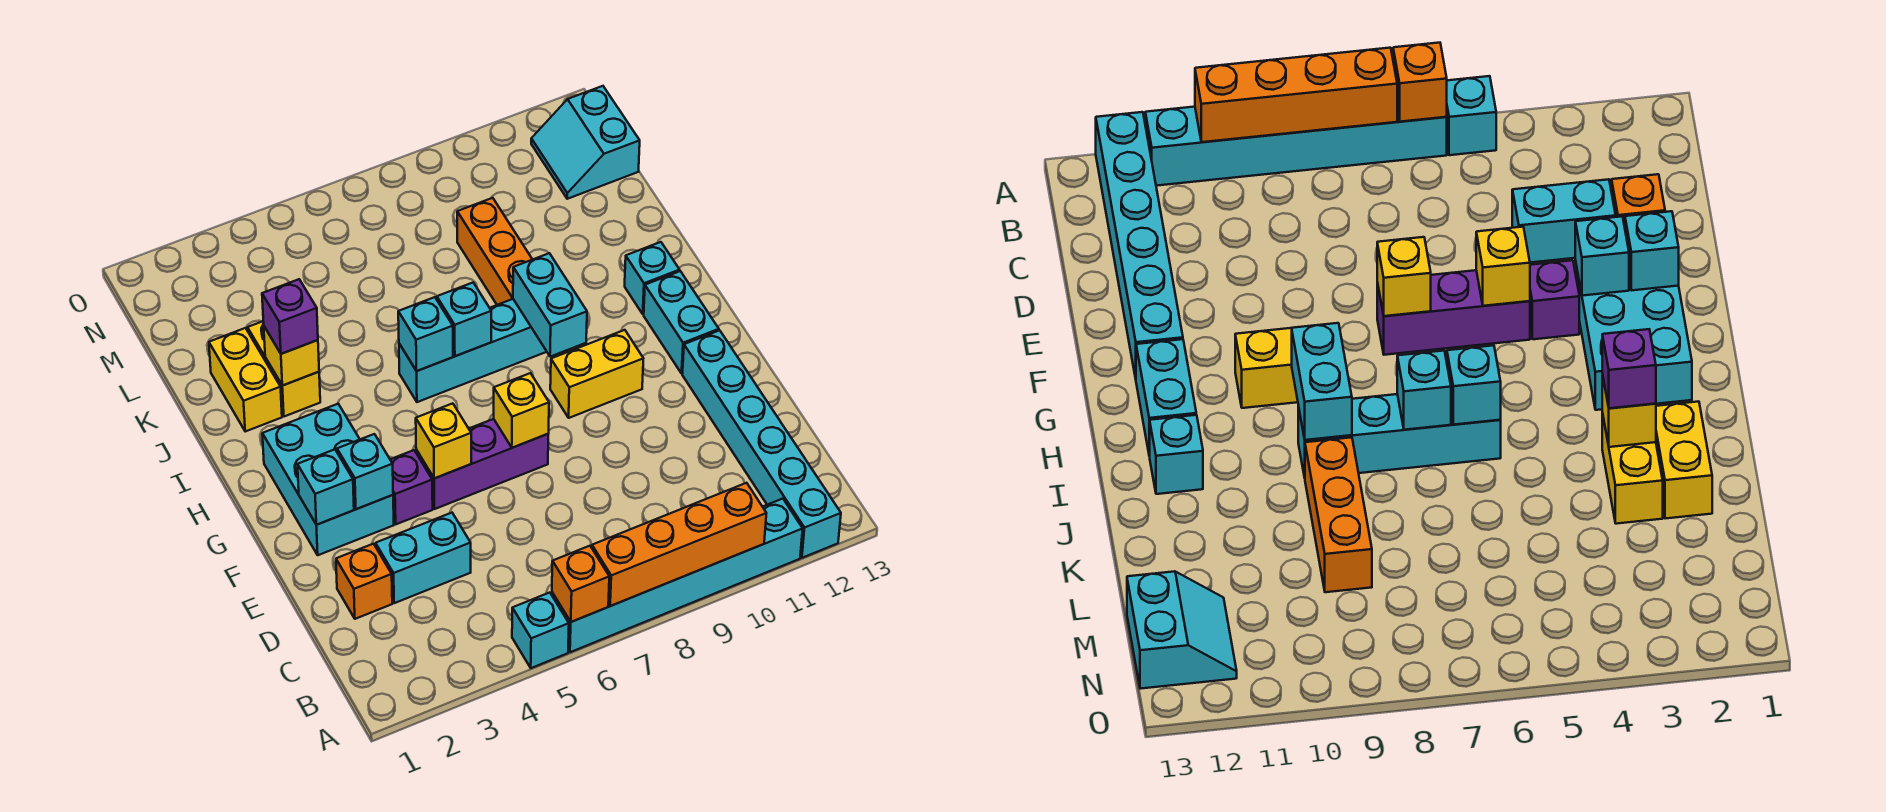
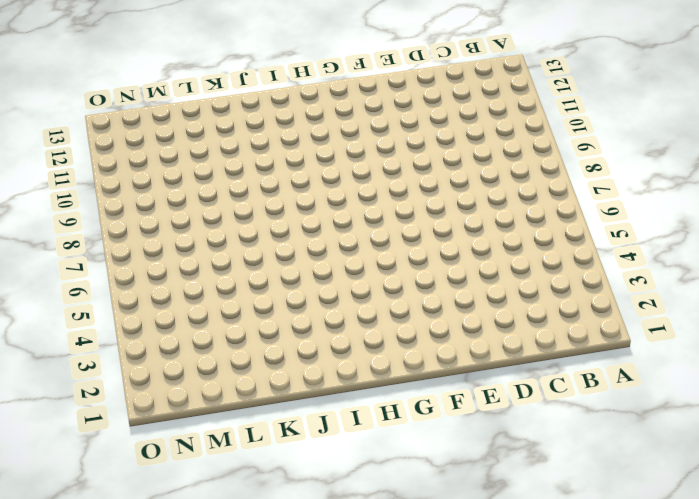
none -> cyan brick A5 level 1
none -> cyan brick A6:A11 level 1
none -> cyan brick A12:F12 level 1

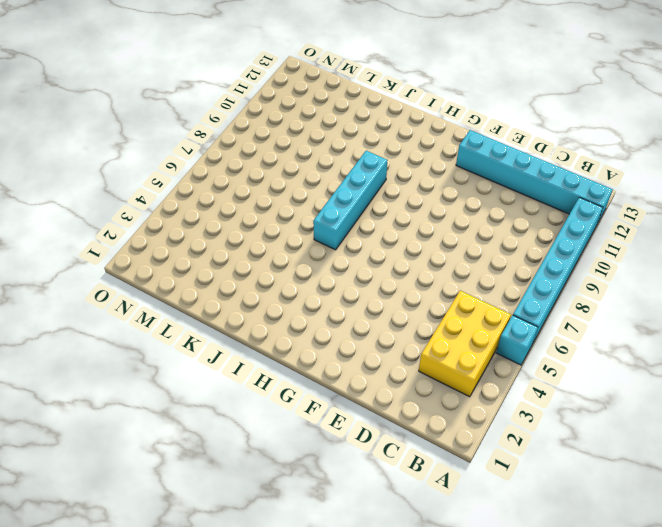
yellow brick B3:C5 level 1 -> none
none -> orange brick D2 level 1
none -> cyan brick D3:D4 level 1
none -> cyan brick F2:H3 level 1

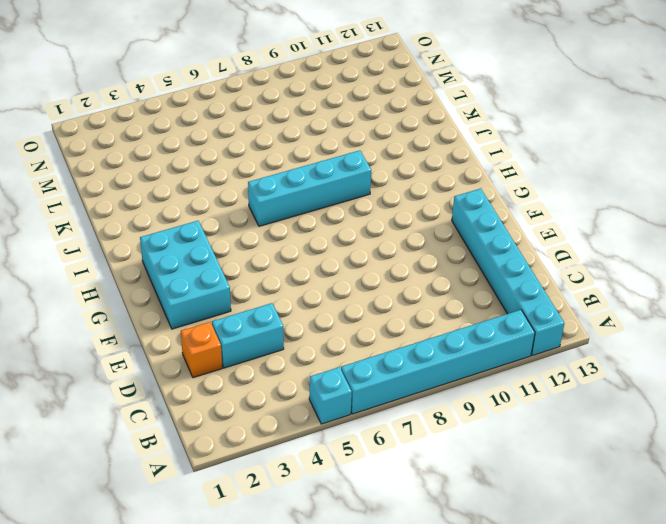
none -> purple brick F4 level 1
none -> purple brick F5:F7 level 1
none -> yellow brick G9:G10 level 1

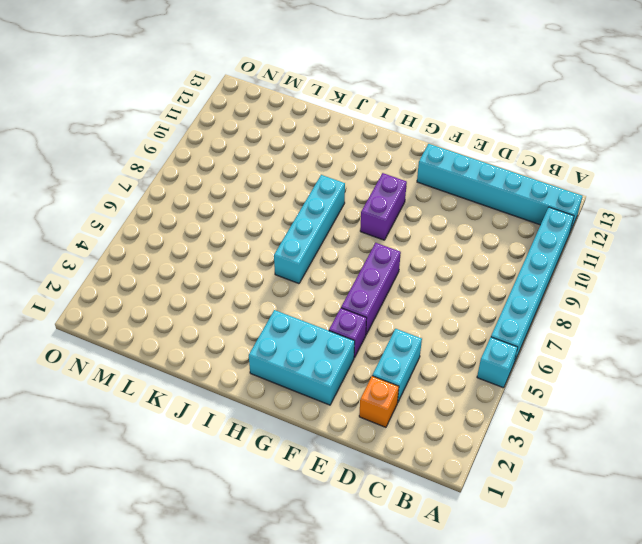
purple brick G9:G10 level 1 -> yellow brick G9:G10 level 1
none -> cyan brick G12:H12 level 1
none -> cyan brick I12 level 1
none -> yellow brick J2:K2 level 1

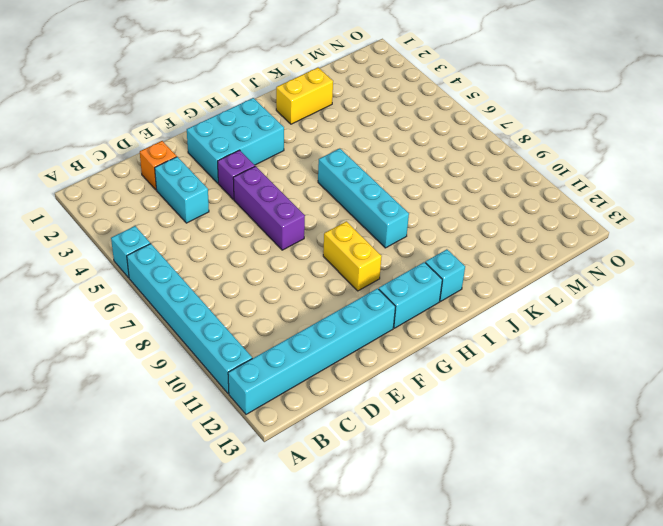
none -> yellow brick J3:K3 level 1
none -> orange brick J9:L9 level 1
none -> cyan slope M12:N13 level 1 top 13

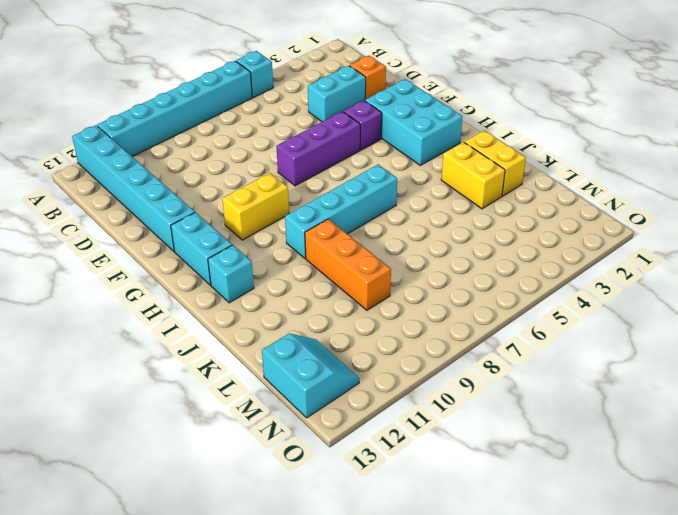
none -> orange brick A6 level 2
none -> orange brick A7:A10 level 2
none -> cyan brick F2 level 2

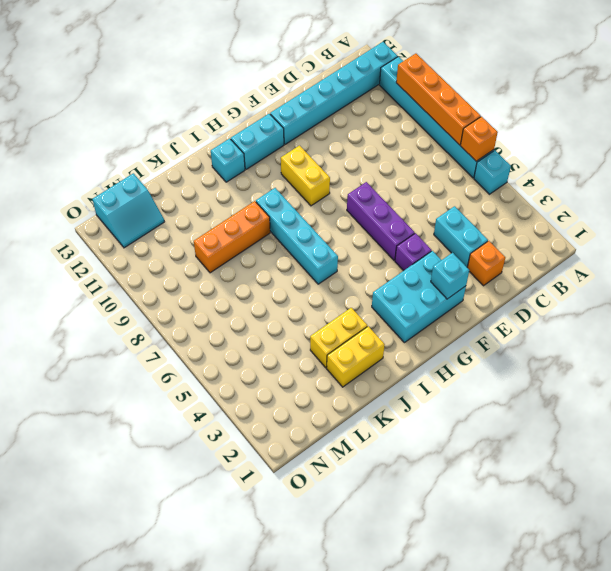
none -> cyan brick F3 level 2
none -> yellow brick F5 level 2
none -> yellow brick F7 level 2

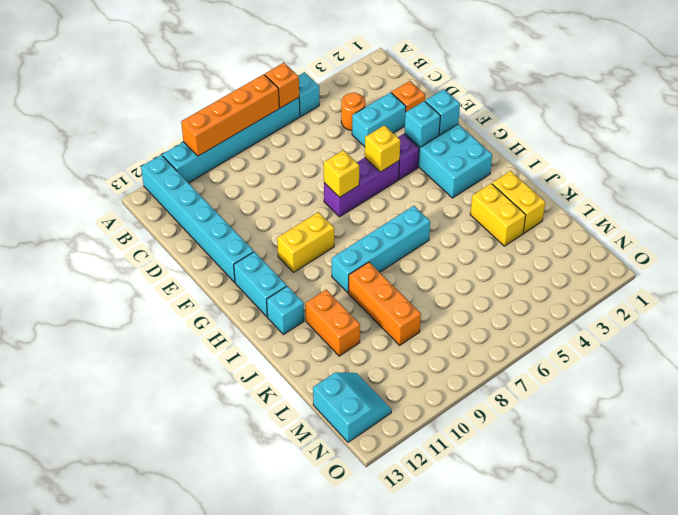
orange round brick C4 level 1 -> none
orange brick J11:K11 level 1 -> none
none -> cyan brick H9:I9 level 2
none -> cyan brick I6 level 2
none -> cyan brick I7 level 2

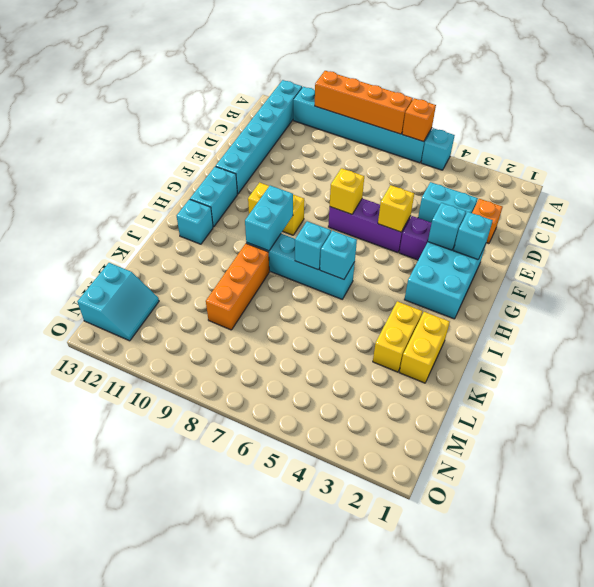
none -> yellow brick J3 level 2
none -> purple brick J3 level 3

